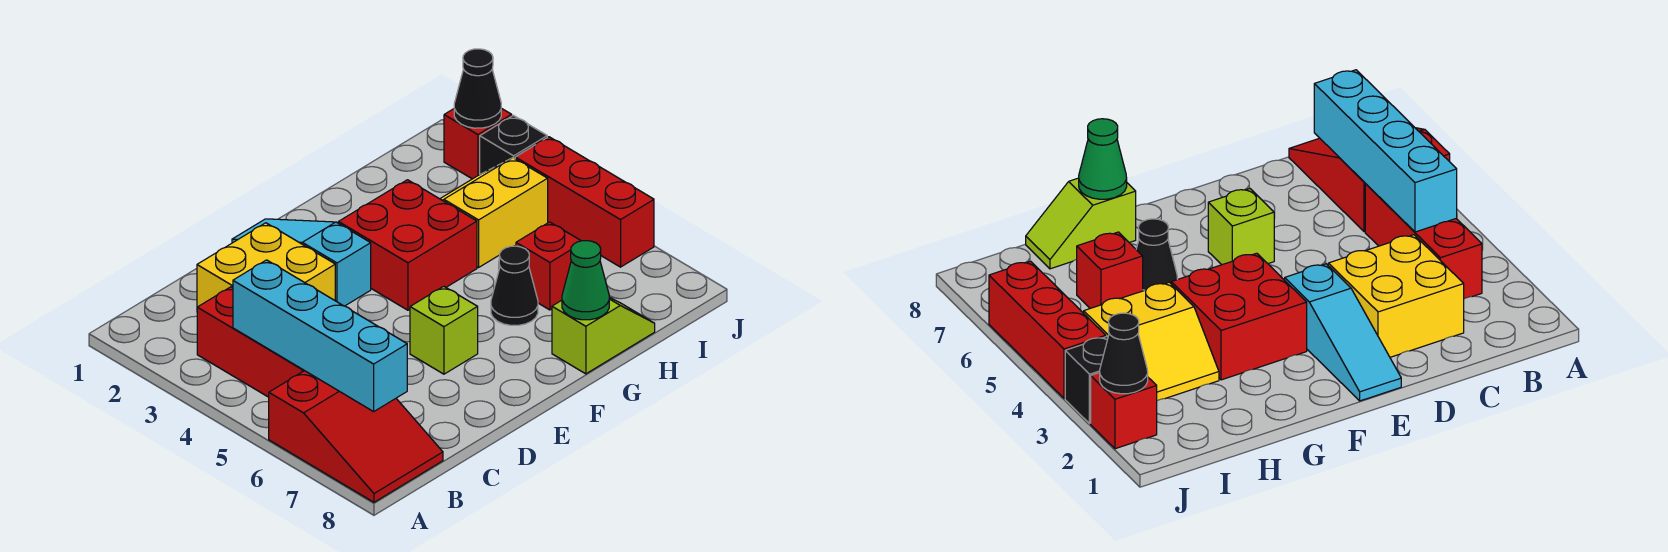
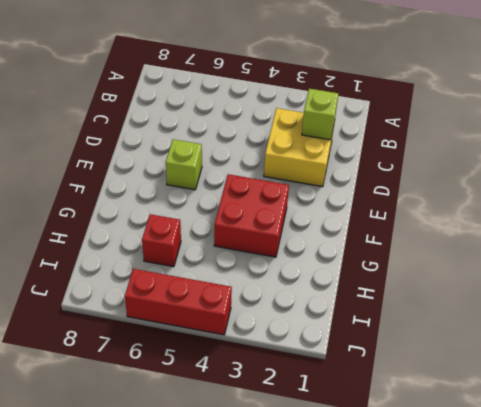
lime brick C2 level 2 -> none
none -> red slope A6:B8 level 1 top 6
none -> red brick B3:B5 level 1
none -> cyan slope E1:E3 level 1 top 3

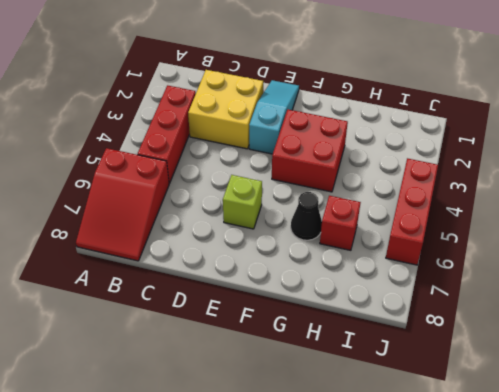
none -> lime slope G8:H8 level 1 top G
none -> yellow slope H3:I4 level 1 top 4
none -> red brick J2 level 1

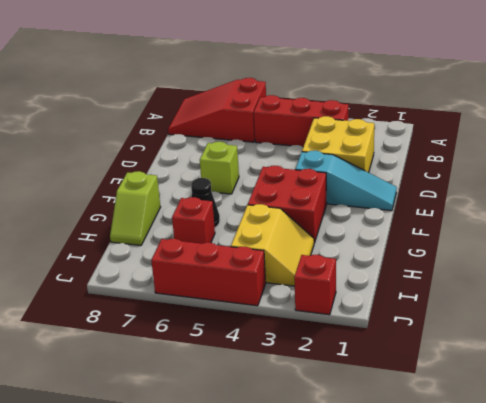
none -> black brick J3 level 1
none -> cyan brick B4:B7 level 2
none -> green cone G8 level 2

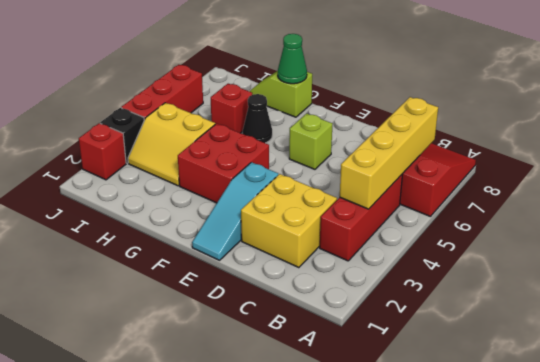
yellow brick B4:B7 level 2 -> cyan brick B4:B7 level 2
none -> black cone J2 level 2

